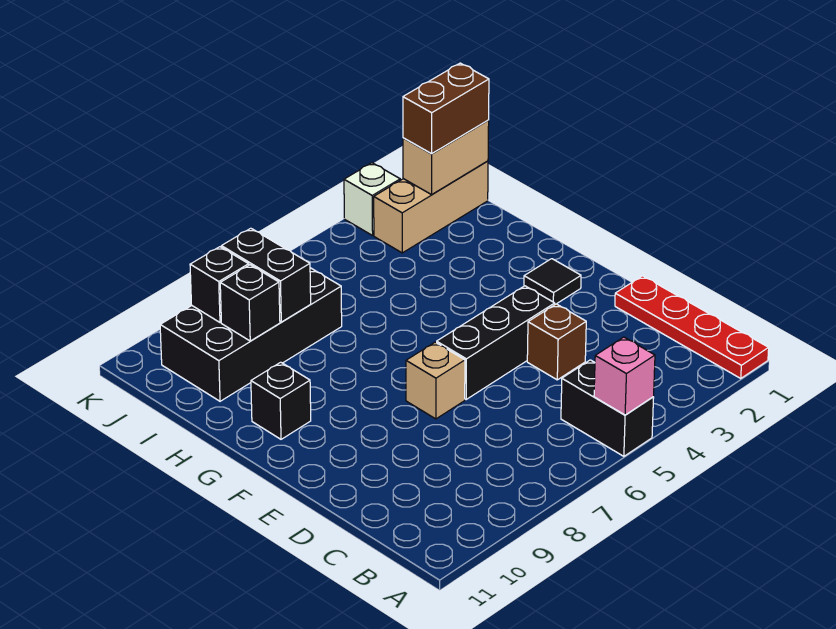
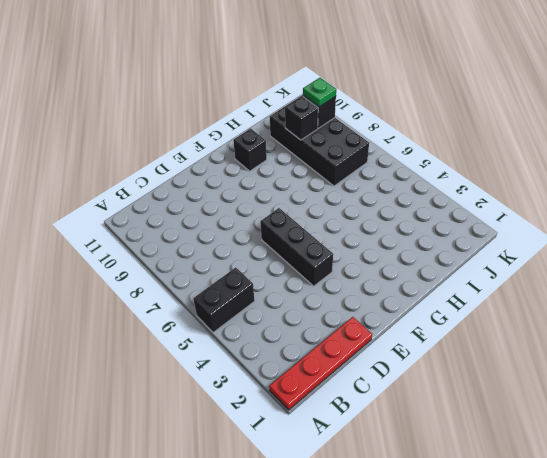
green plate J9 level 3 -> none
none -> brown brick D4 level 1
none -> tan brick E7 level 1
none -> black tile F2 level 1

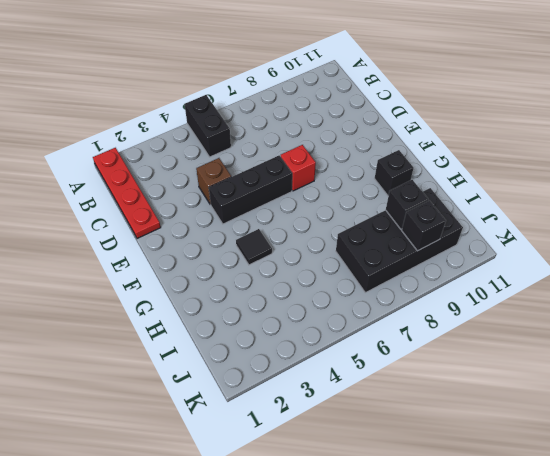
red brick E7 level 1 -> tan brick E7 level 1
black tile G4 level 1 -> black tile F2 level 1
none -> tan brick J1:J3 level 1
none -> white brick K3 level 1
none -> pink brick A5 level 2

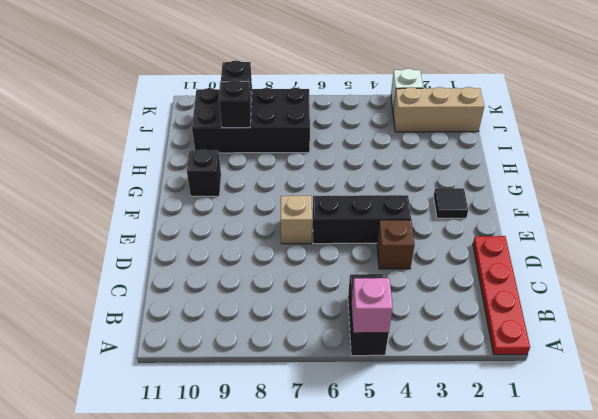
none -> black brick I8:J8 level 2
none -> tan brick J1:J2 level 2
none -> brown brick J1:J2 level 3

